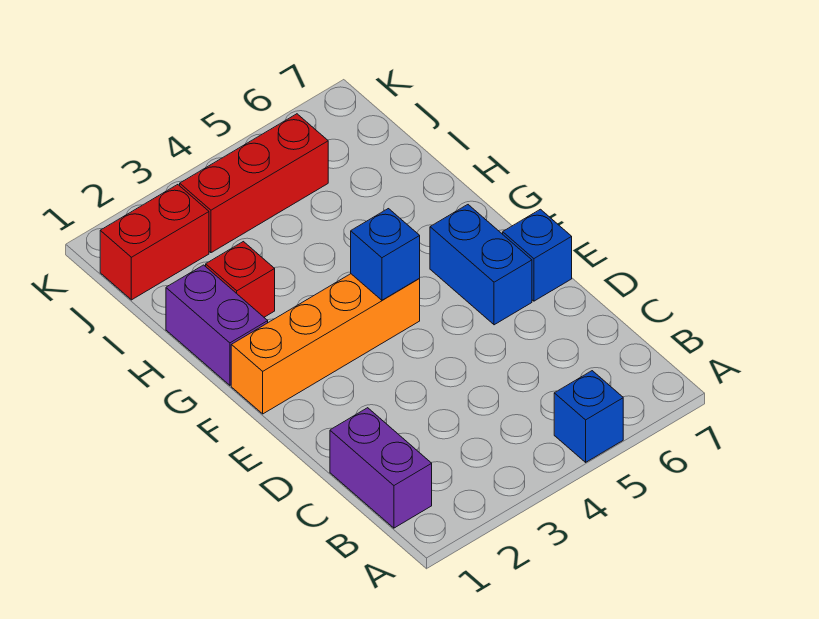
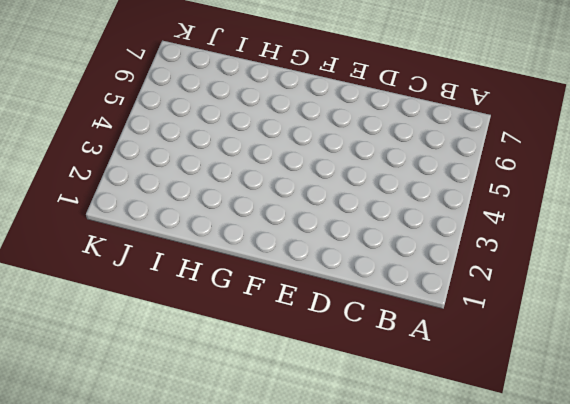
none -> blue brick A5 level 1
none -> purple brick B1:C1 level 1

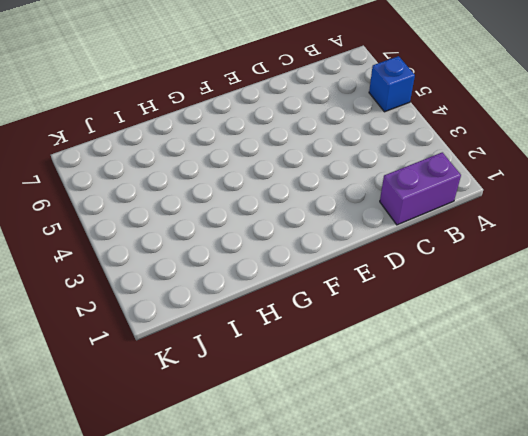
none -> blue brick E6:F6 level 1
none -> blue brick E7 level 1

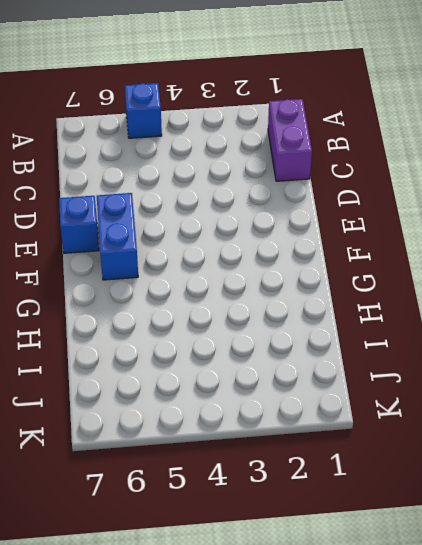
none -> orange brick F1:F4 level 1
none -> purple brick G1:H1 level 1

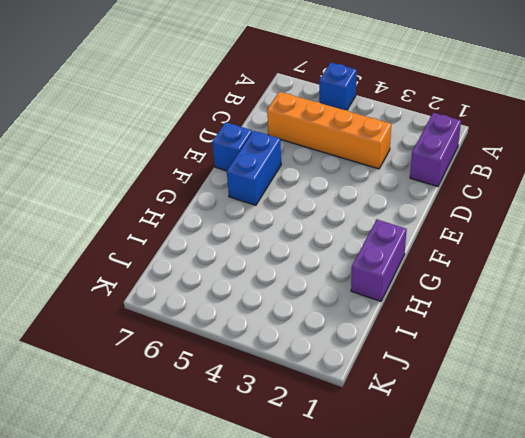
orange brick C3:C6 level 1 -> orange brick F1:F4 level 1
none -> red brick H2 level 1
none -> red brick J1:J2 level 1

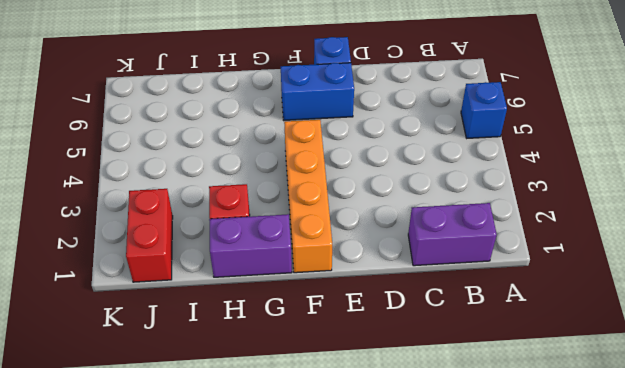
none -> red brick J3:J5 level 1
none -> blue brick F4 level 2

